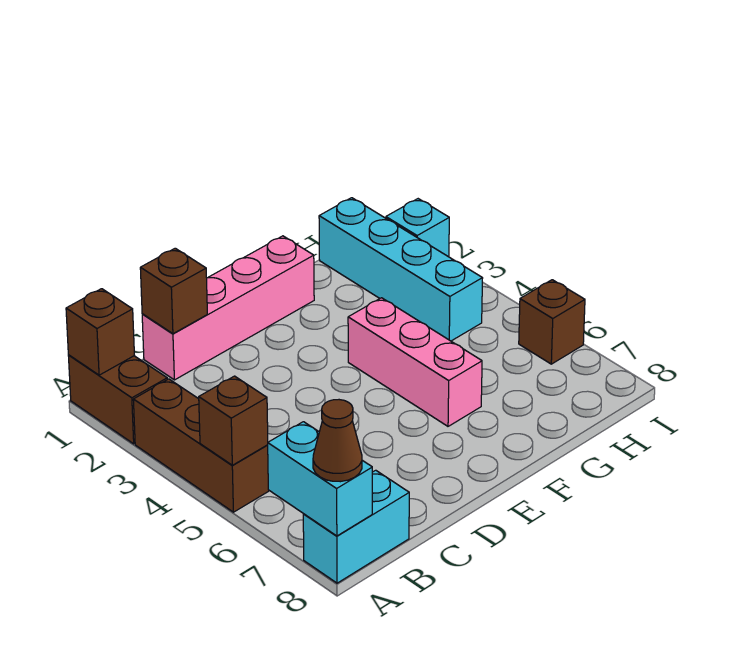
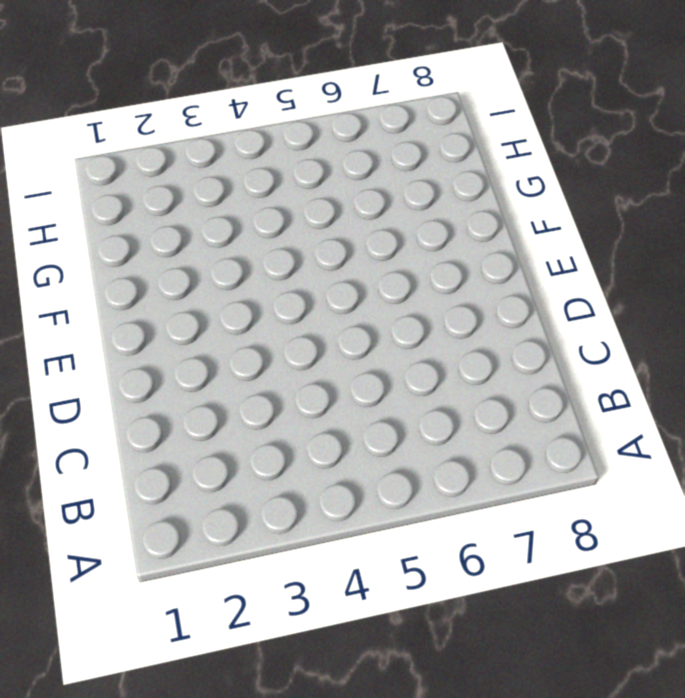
none -> brown brick A1:A2 level 1
none -> brown brick A3:A5 level 1
none -> cyan brick A8:B8 level 1

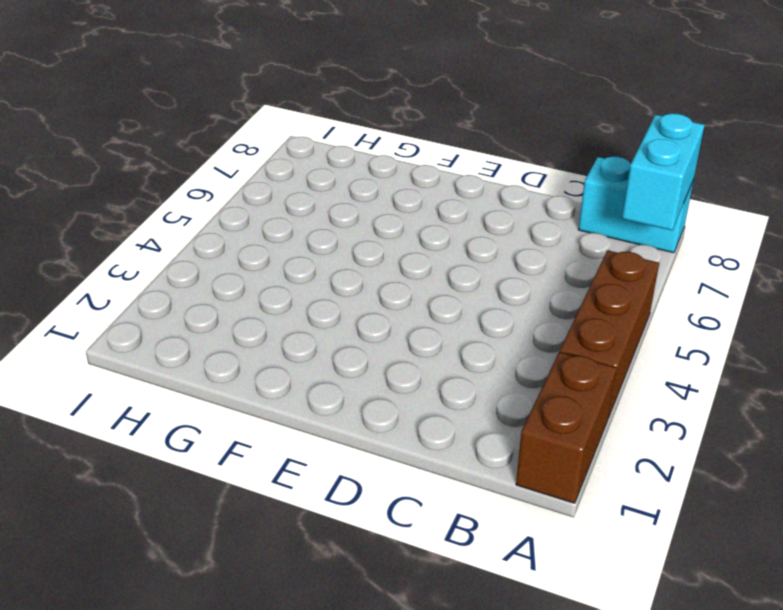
none -> pink brick C1:F1 level 1
none -> pink brick F4:F6 level 1
none -> cyan brick H1:H4 level 1

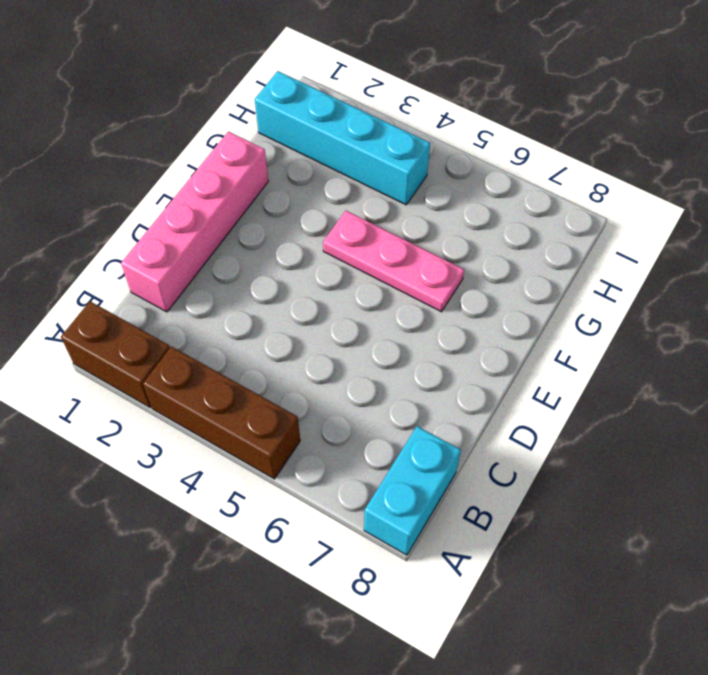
pink plate F4:F6 level 1 -> pink brick F4:F6 level 1
none -> cyan brick I2 level 1
none -> brown brick I6 level 1
none -> brown brick A1 level 2

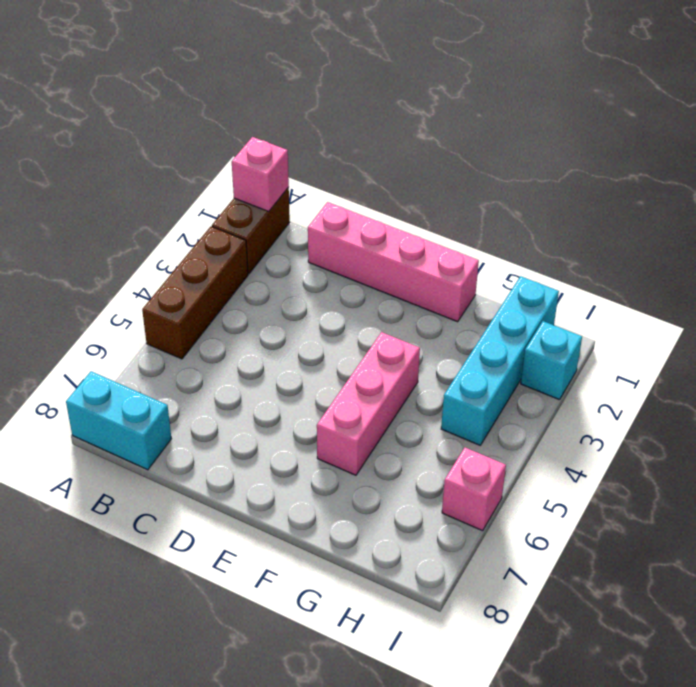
pink brick A1 level 2 -> brown brick A1 level 2
pink brick I6 level 1 -> brown brick I6 level 1
none -> brown brick A5 level 2
none -> cyan brick A7:A8 level 2
none -> brown brick C1 level 2

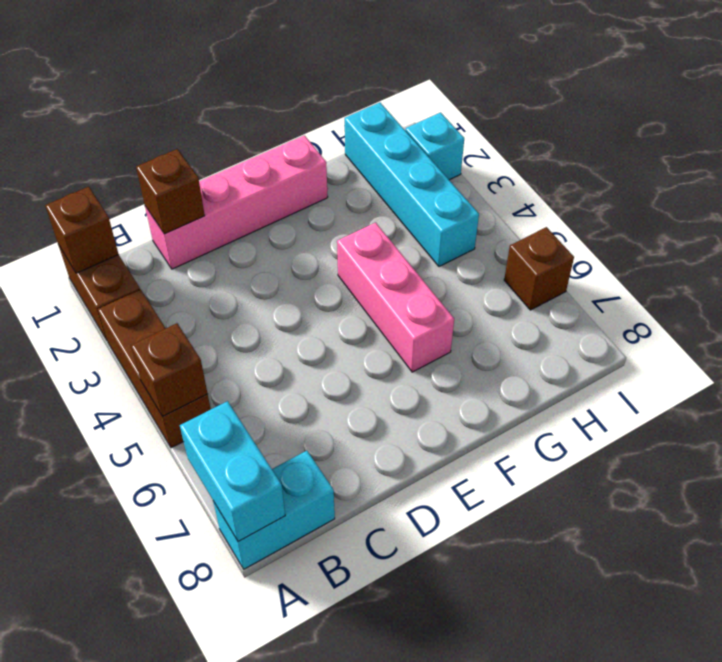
none -> brown cone A8 level 3

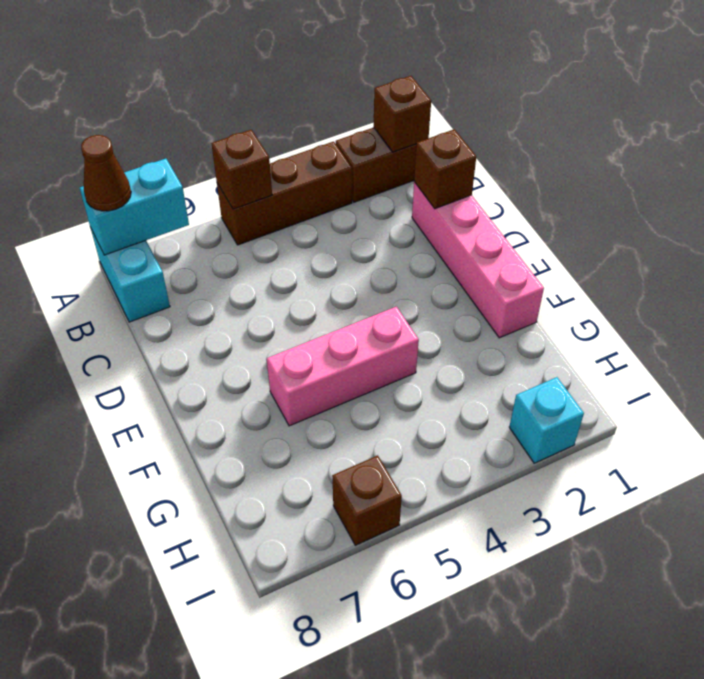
none -> cyan brick H1:H4 level 1

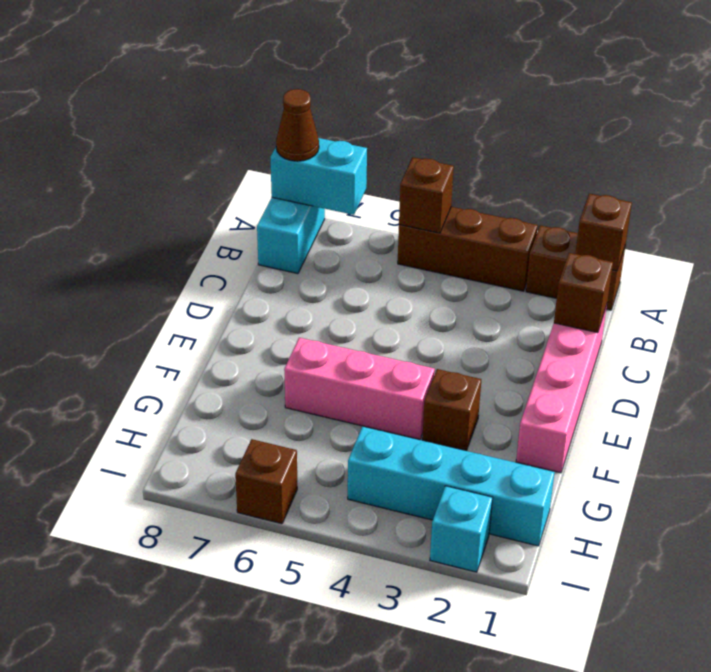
brown brick F3 level 1 -> none

